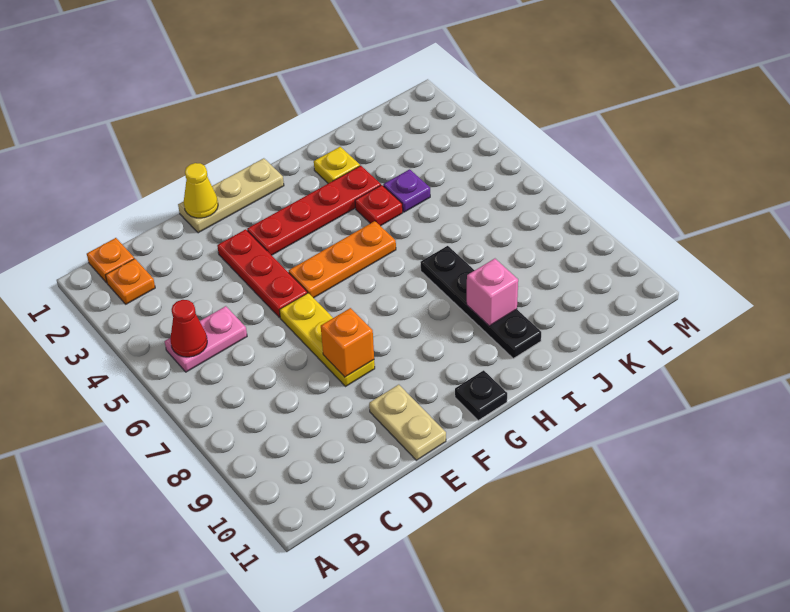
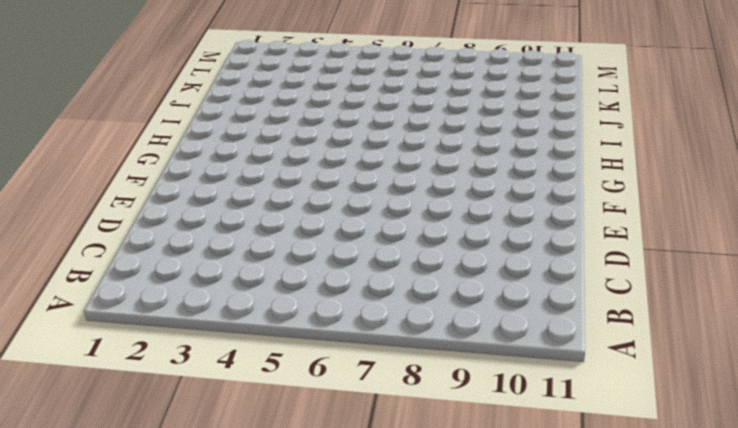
none -> orange plate B1 level 1
none -> orange plate B2 level 1
none -> pink plate B5:C5 level 1

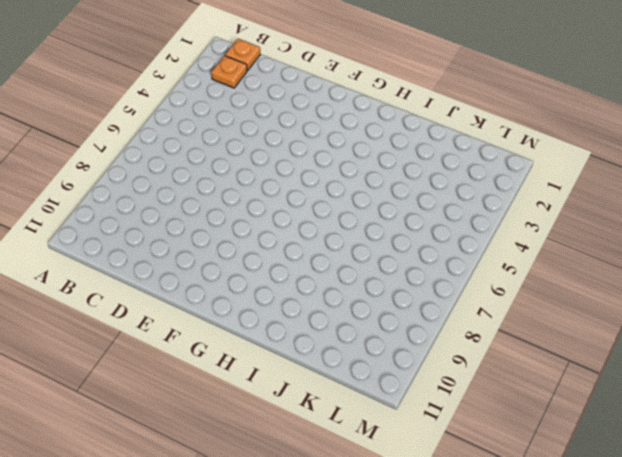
none -> pink plate B5:C5 level 1
none -> tan plate E1:G1 level 1
none -> red plate E3:E5 level 1

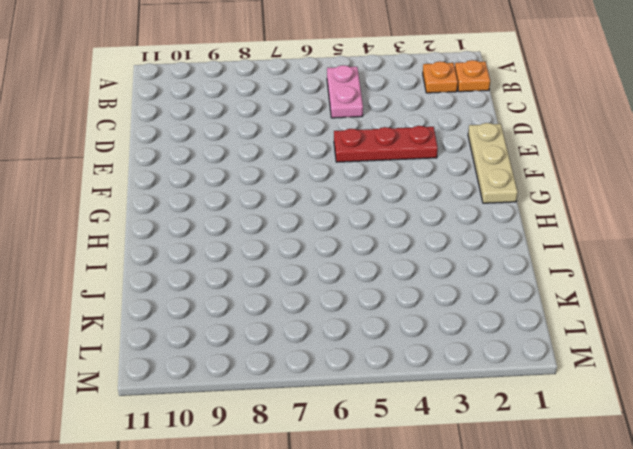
none -> yellow plate E6:E8 level 1
none -> tan plate E10:E11 level 1
none -> red plate F3:I3 level 1

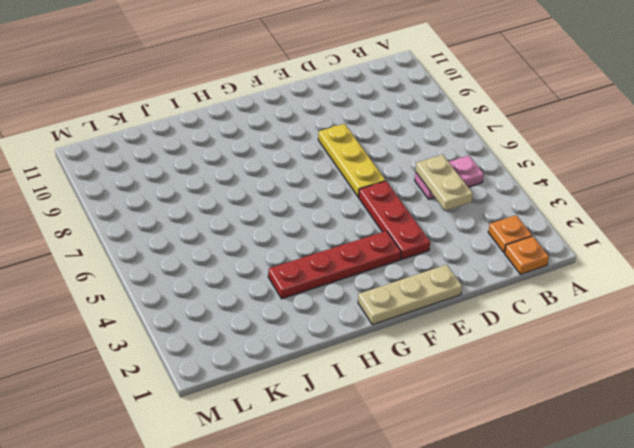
tan plate C4:C5 level 2 -> tan plate E10:E11 level 1
none -> orange plate F5:H5 level 1
none -> black plate G11 level 1
none -> yellow plate I2 level 1

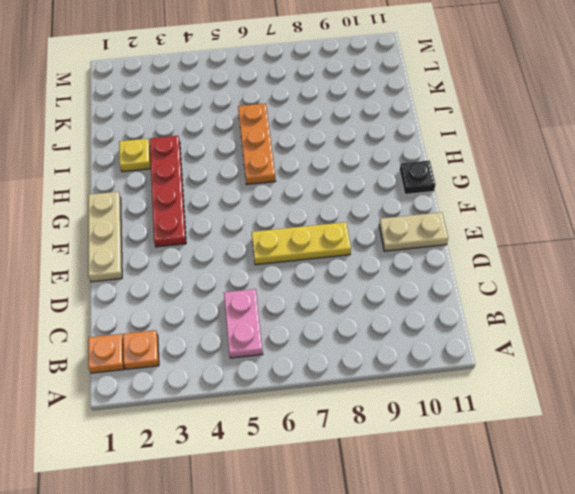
orange plate H6:J6 level 1 -> orange plate F5:H5 level 1
none -> red plate E3:E5 level 1
none -> red plate I4 level 1
none -> black plate I7:I10 level 1

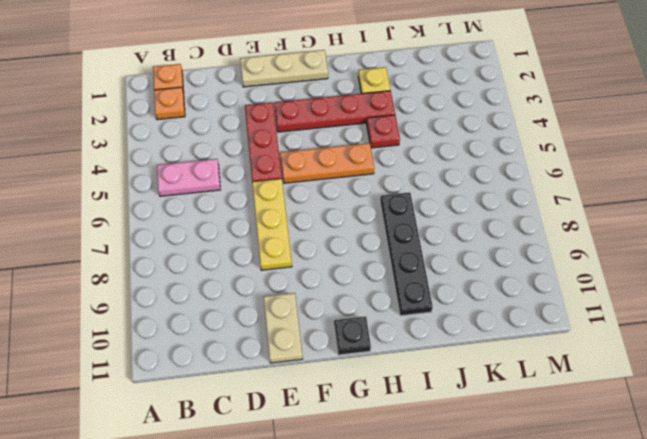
none -> purple plate J4 level 1
none -> red cone B5 level 2
none -> yellow cone E1 level 2

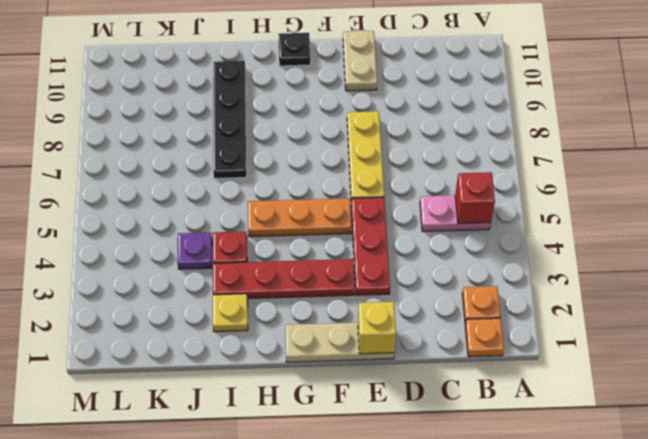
red brick B5 level 2 -> red cone B5 level 2
yellow brick E1 level 2 -> yellow cone E1 level 2
none -> orange brick E8 level 2
none -> pink brick I9 level 2

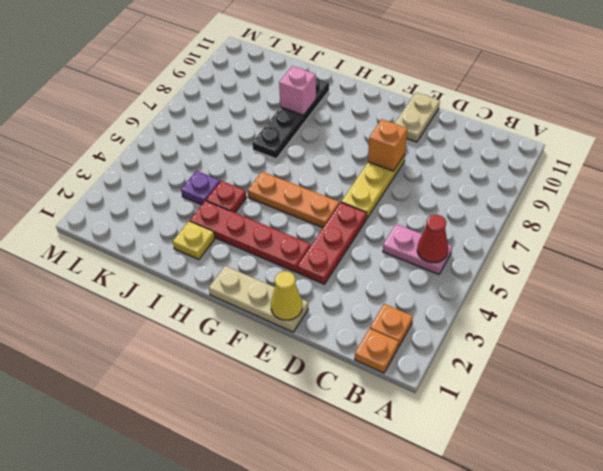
none -> black plate G11 level 1

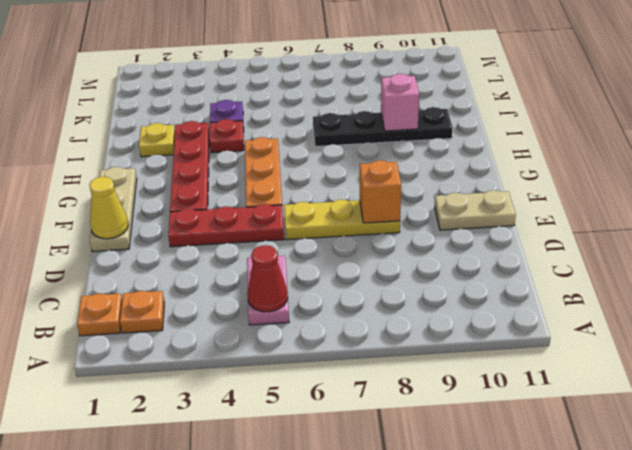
none -> black plate G11 level 1

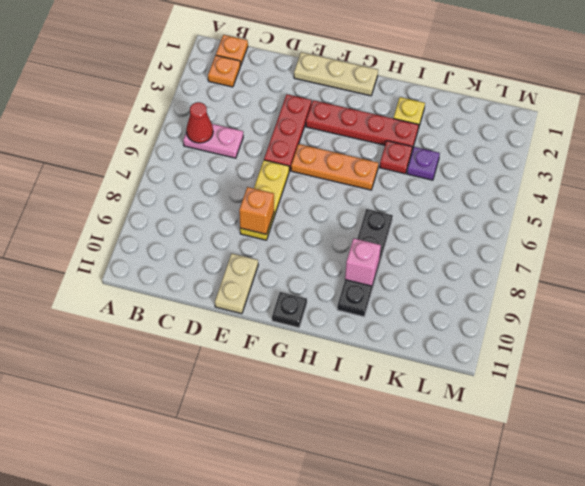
none -> yellow cone E1 level 2

